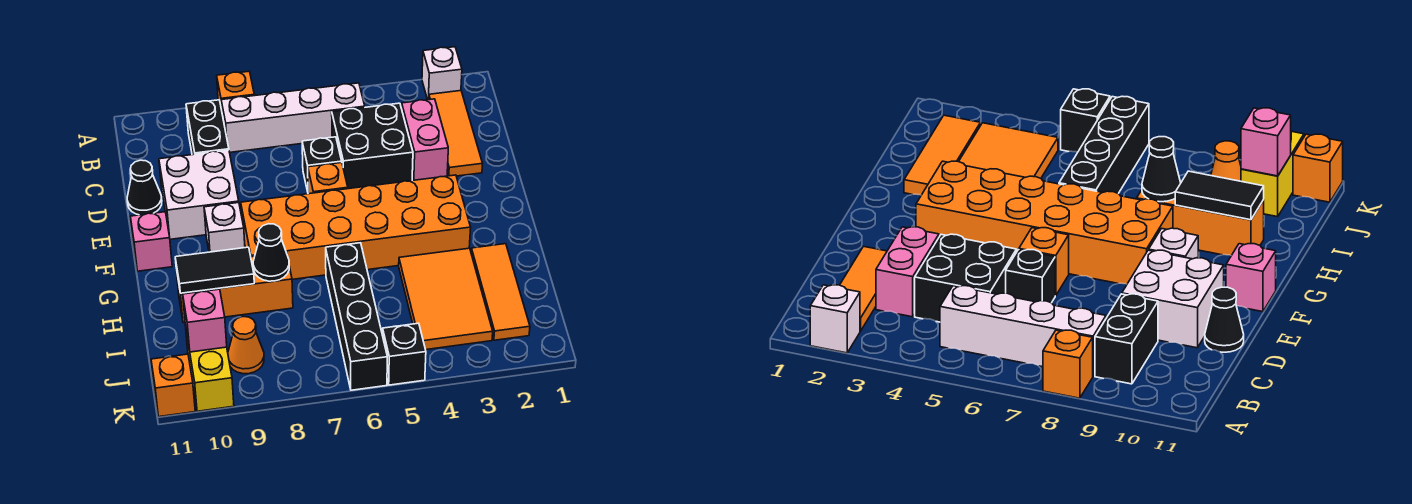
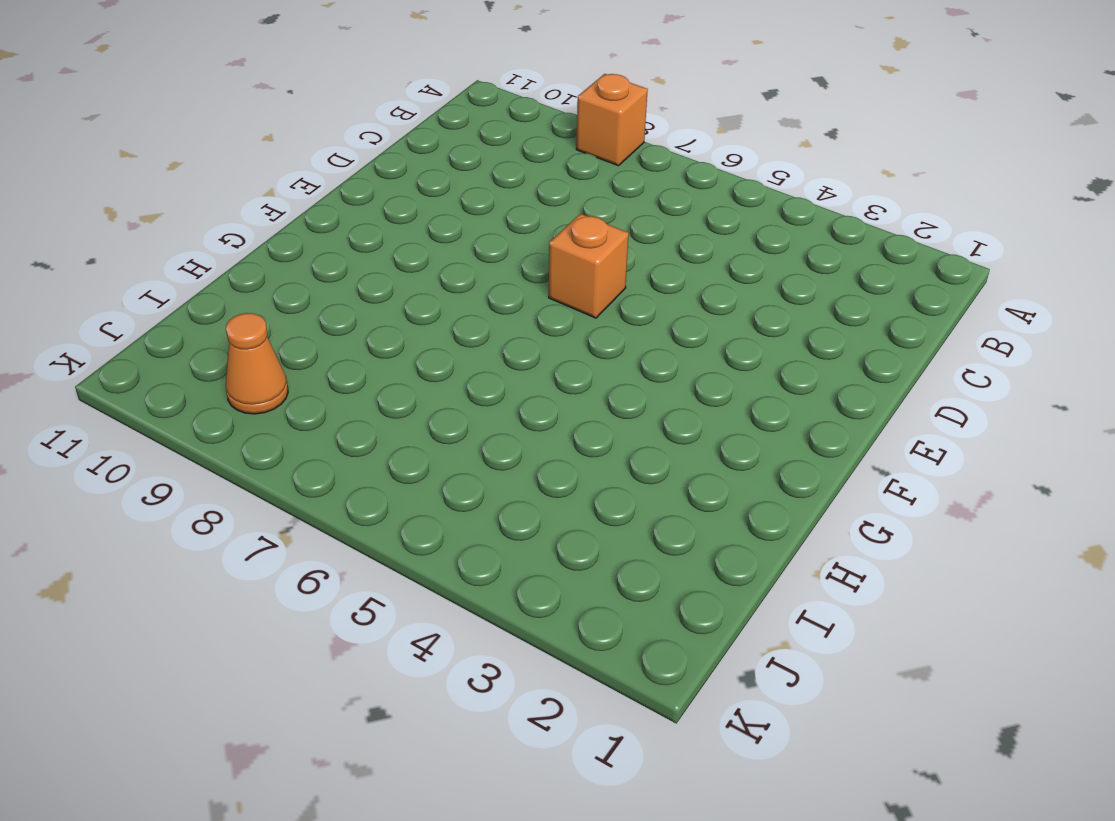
none -> white brick A2 level 1
none -> orange tile B2:D2 level 1
none -> white brick B5:B8 level 1

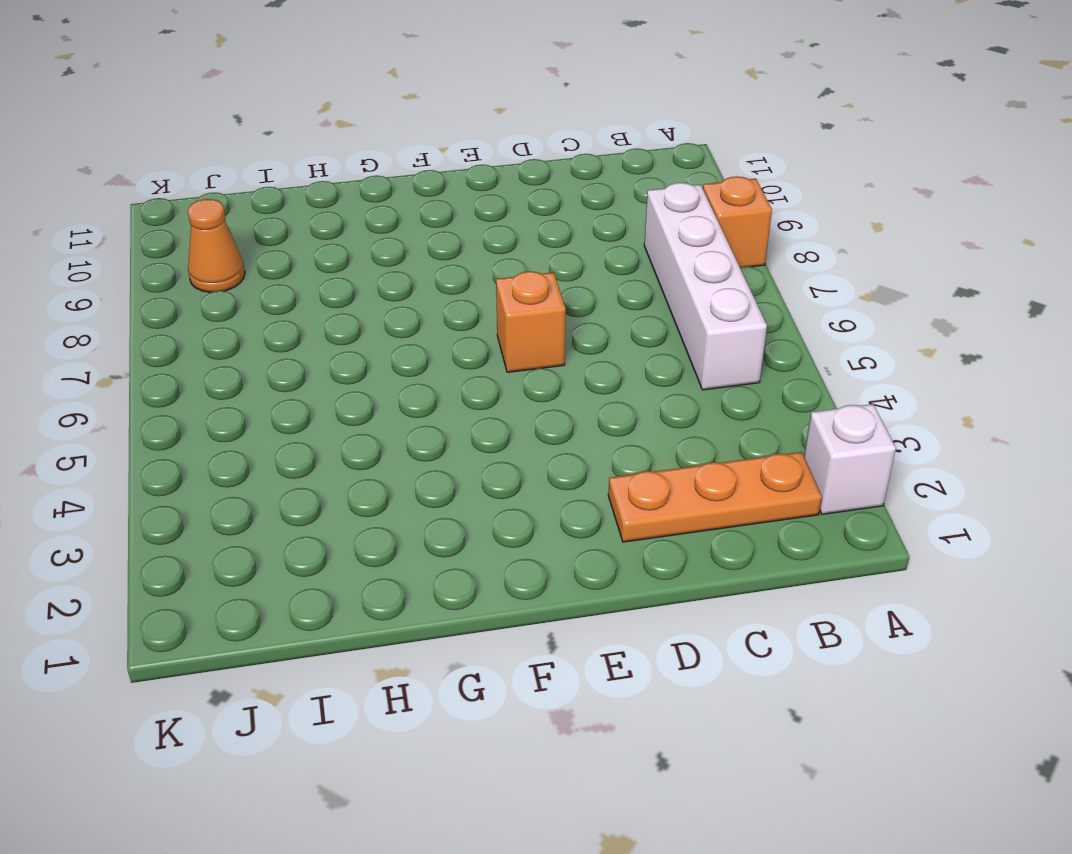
orange plate B2:D2 level 1 -> orange tile B2:D2 level 1
none -> black brick B9:C9 level 1
none -> pink brick C3:D3 level 1
none -> black brick C4:D5 level 1

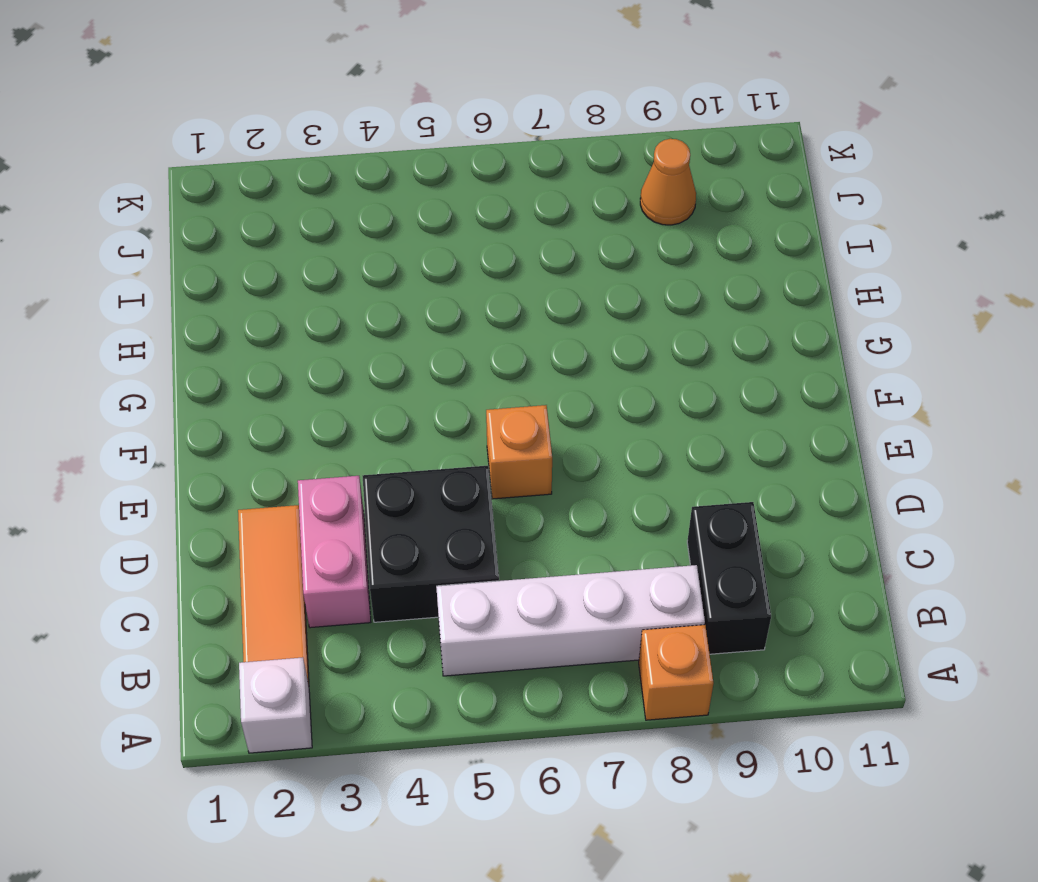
none -> black brick D6 level 1
none -> white brick D9:E10 level 1
none -> black cone D11 level 1

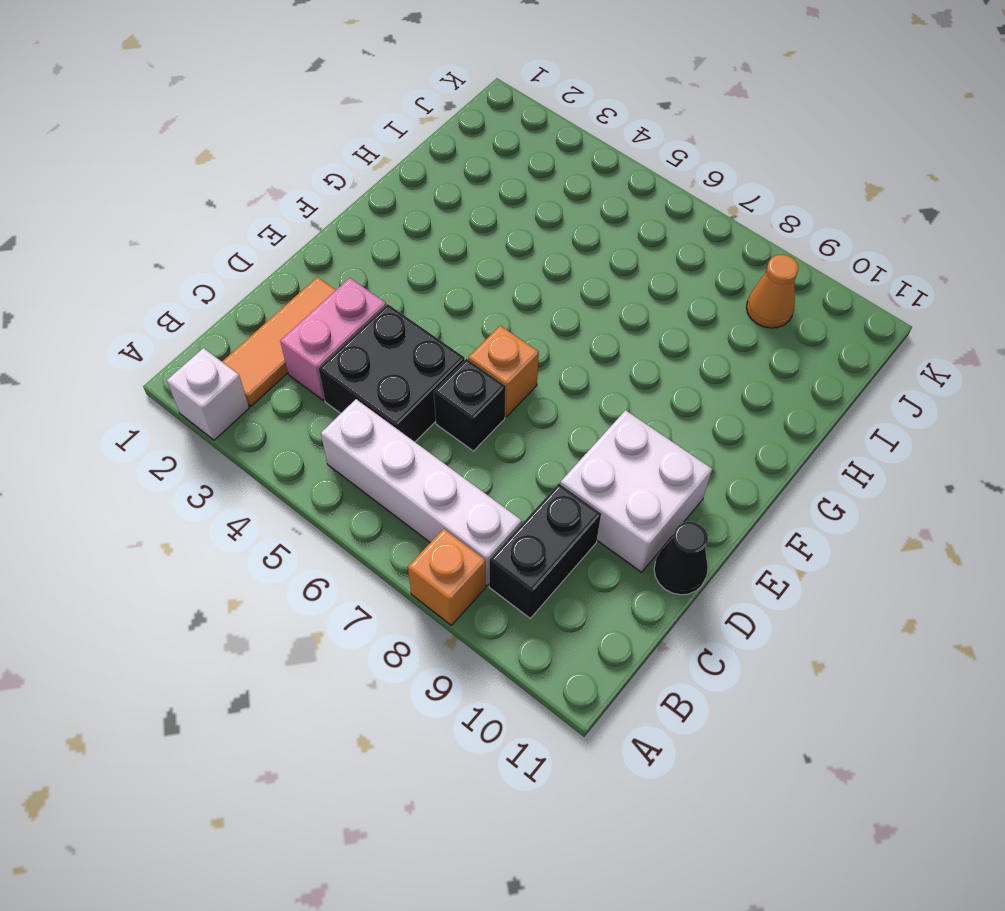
none -> orange brick F3:G8 level 1
none -> white brick F9 level 1
none -> pink brick F11 level 1

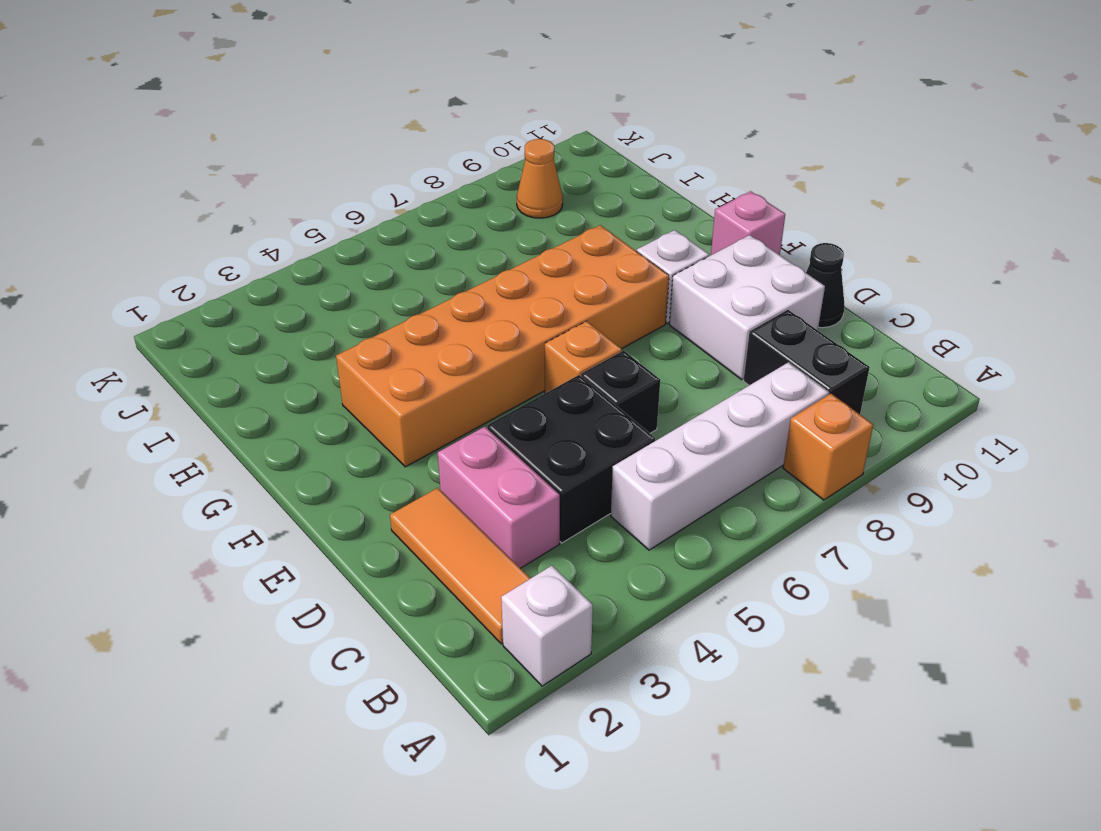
none -> orange tile H2:J2 level 1
none -> orange tile H3:J4 level 1
none -> black brick H6:K6 level 1

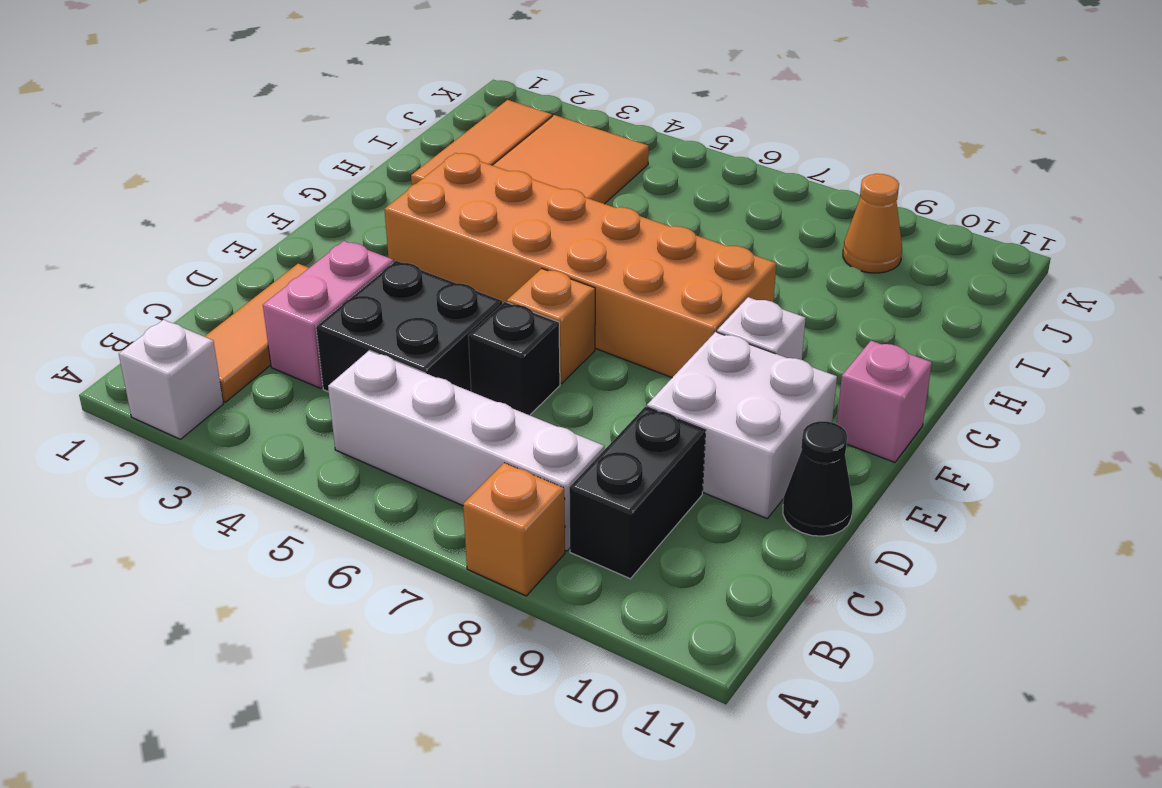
none -> black brick H6:K6 level 1
none -> orange brick H8:H10 level 1
none -> yellow brick J10:K10 level 1

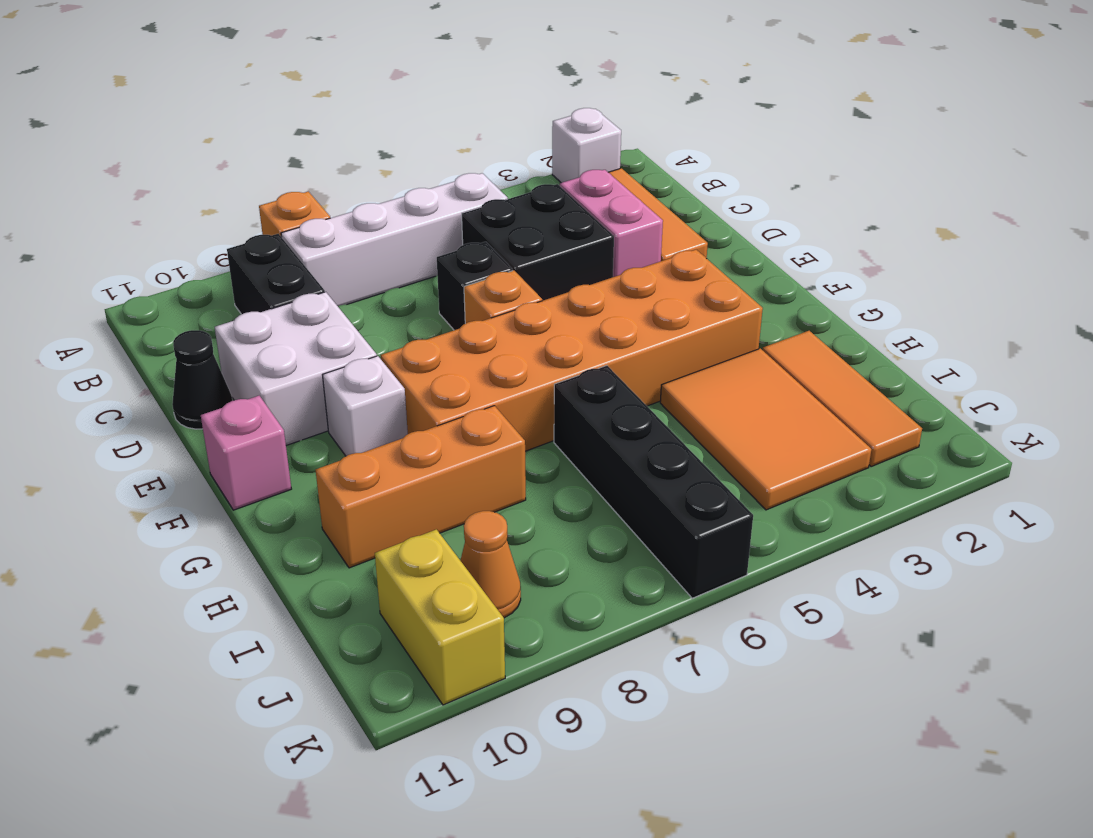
none -> black brick K5 level 1
none -> orange brick K11 level 1
none -> black cone H8 level 2

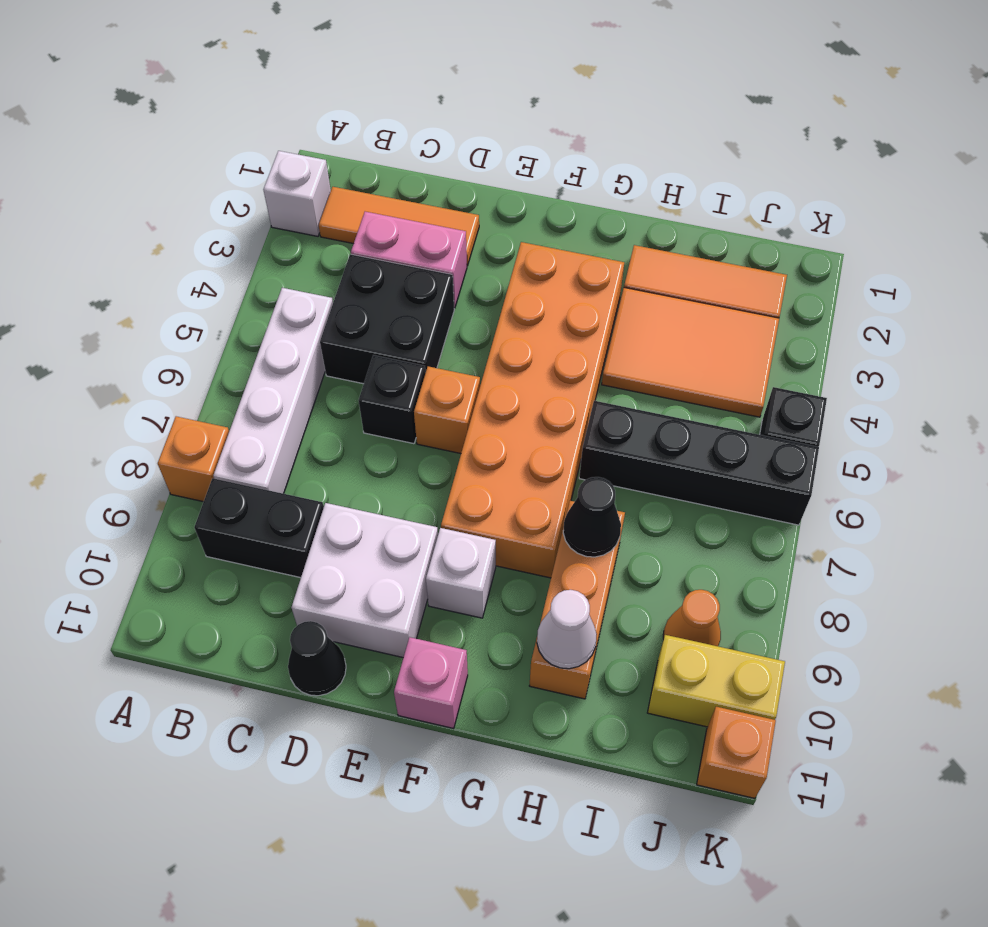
white cone H10 level 2 -> black tile H9:H10 level 2
none -> pink brick J10 level 2

